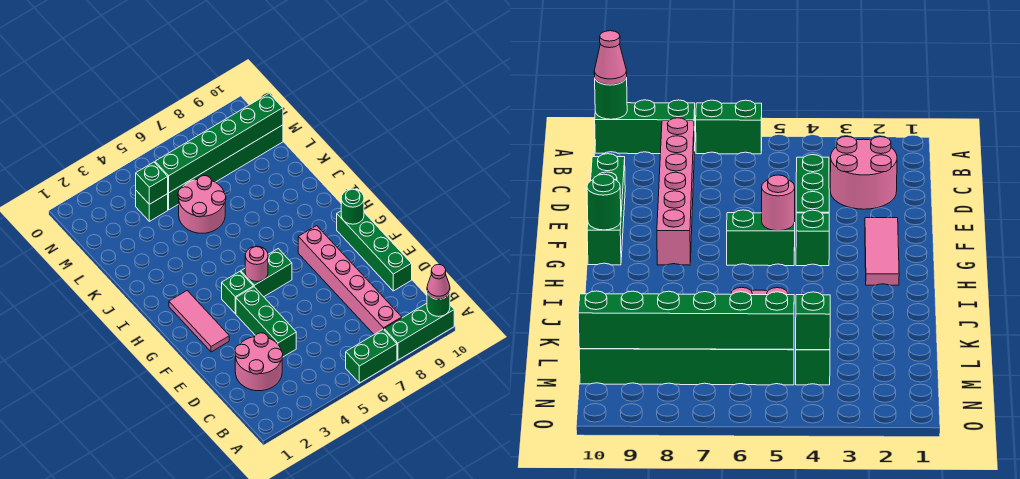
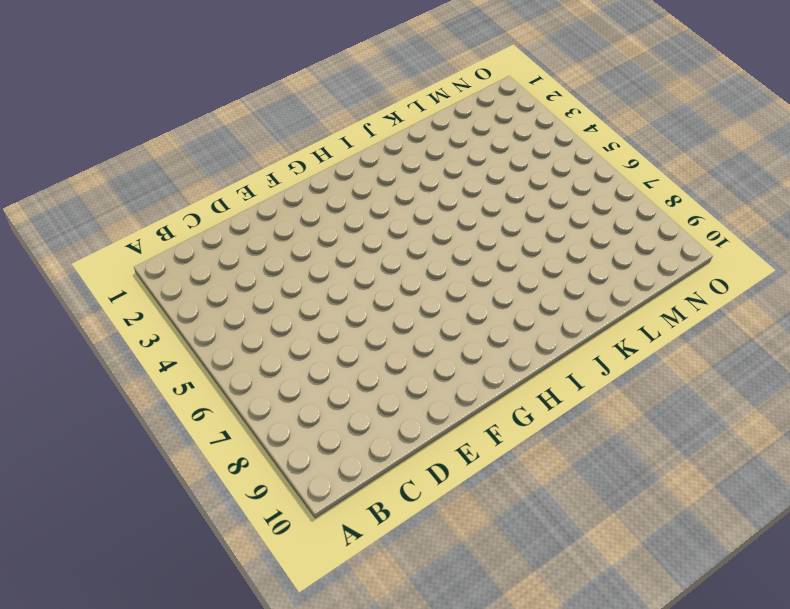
none -> green brick A6:A7 level 1
none -> green brick A8:A10 level 1
none -> pink brick B8:G8 level 1

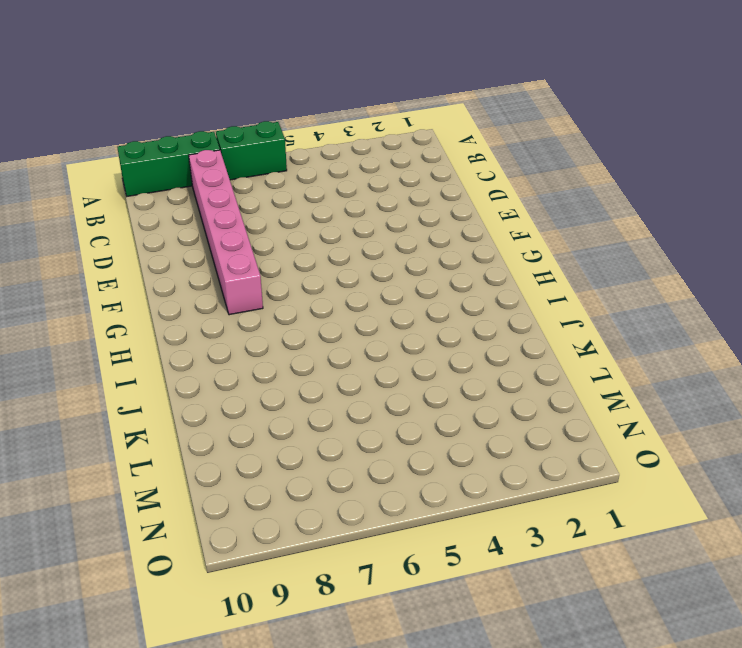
none -> pink round brick C2:D3 level 1
none -> green brick D4:F4 level 1
none -> green brick D10:G10 level 1

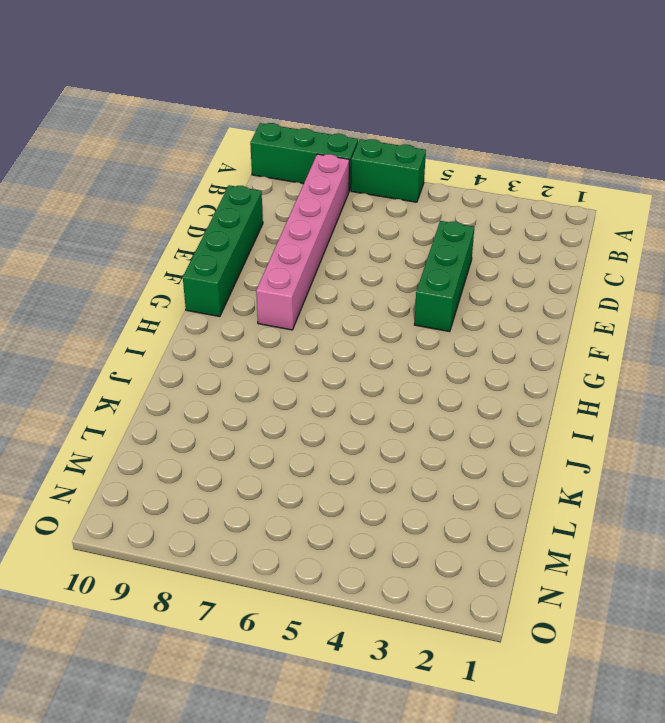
none -> pink round brick C2:D3 level 1
none -> pink tile F2:H2 level 1
none -> green brick G4 level 1

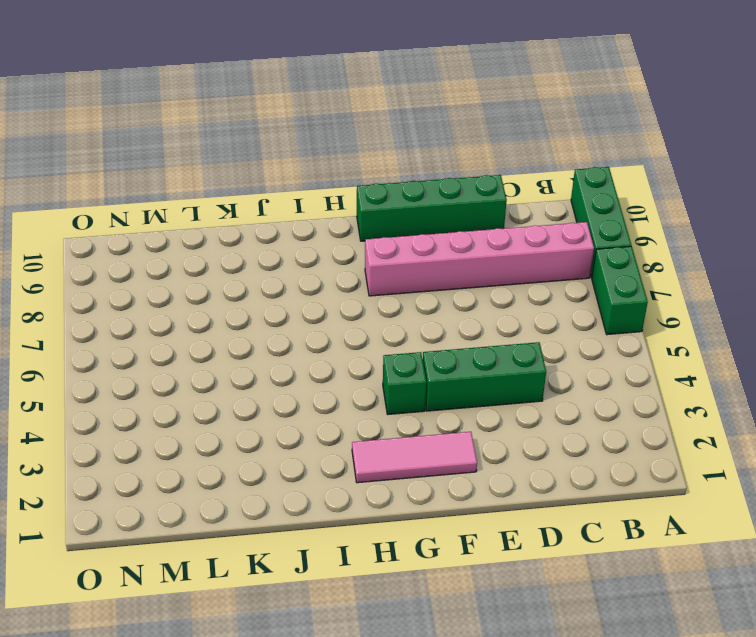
none -> pink round brick C2:D3 level 1
none -> green brick G5:G6 level 1
none -> pink round brick K5:L6 level 1

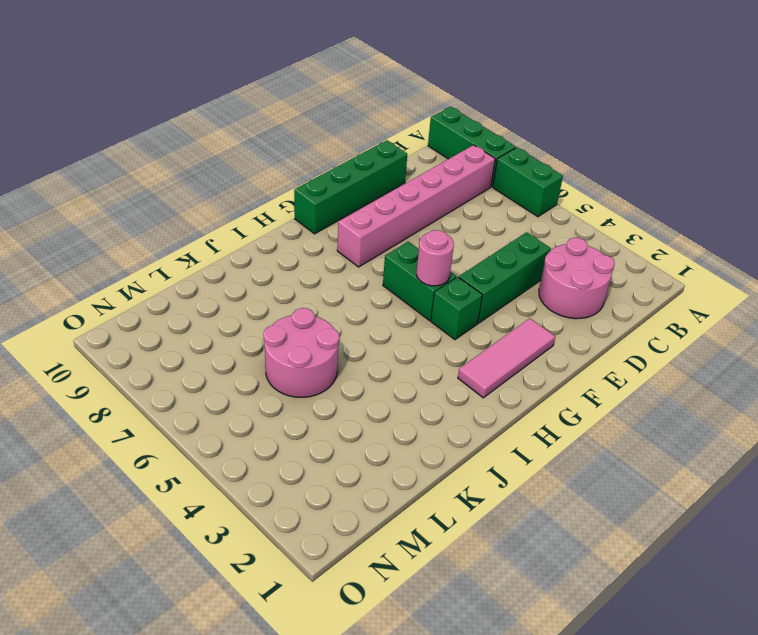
none -> green brick M4 level 1
none -> green brick M5:M10 level 1
none -> green round brick A10 level 2

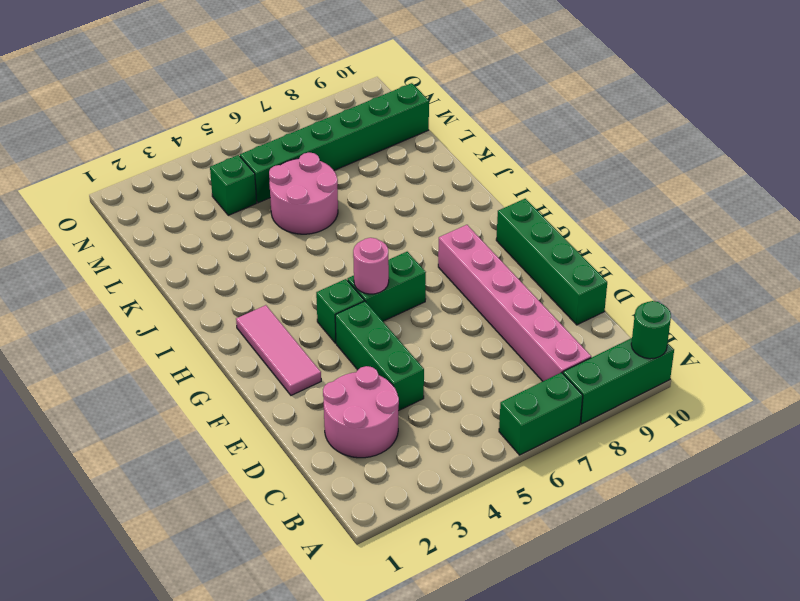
none -> green round brick G10 level 2
none -> green brick M4 level 2
none -> green brick M5:M10 level 2

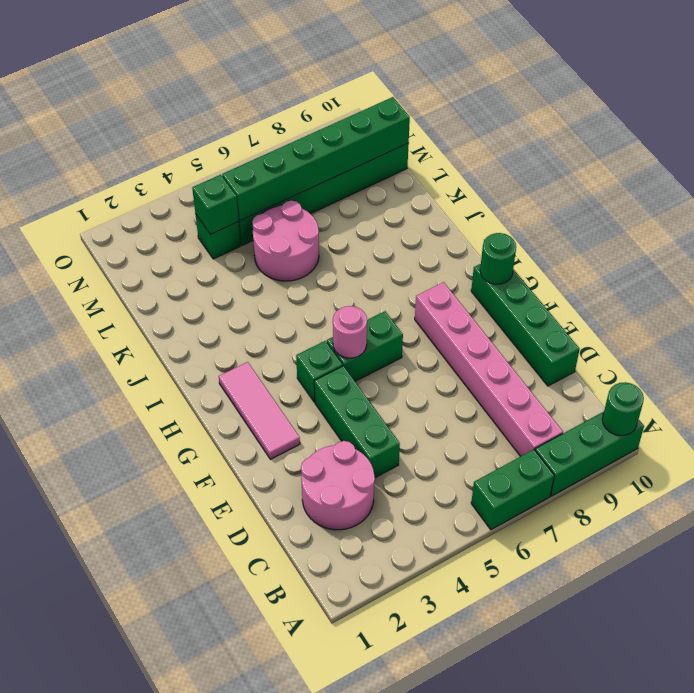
none -> pink cone A10 level 3

